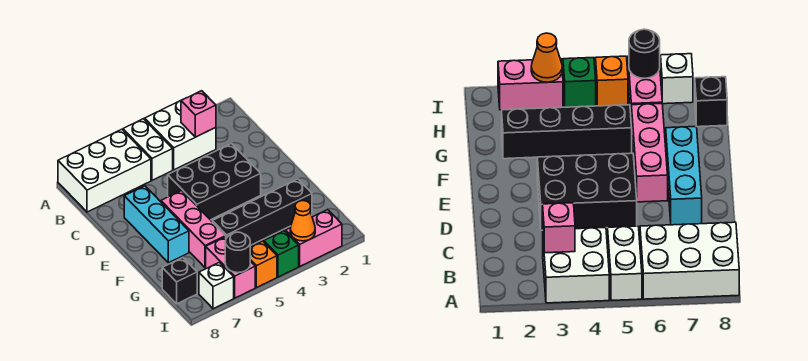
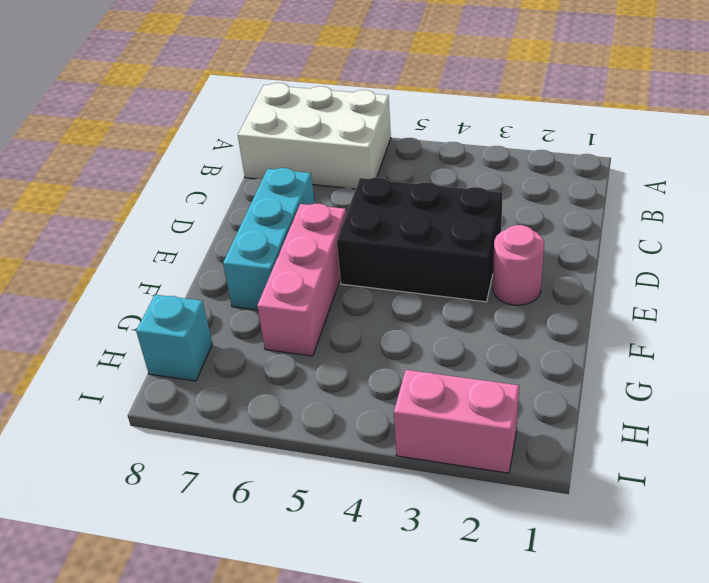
pink round brick E2 level 1 -> none
cyan brick H8 level 1 -> black brick H8 level 1
none -> white brick A3:B4 level 1
none -> white brick A5:B5 level 1
none -> black brick G2:G5 level 1

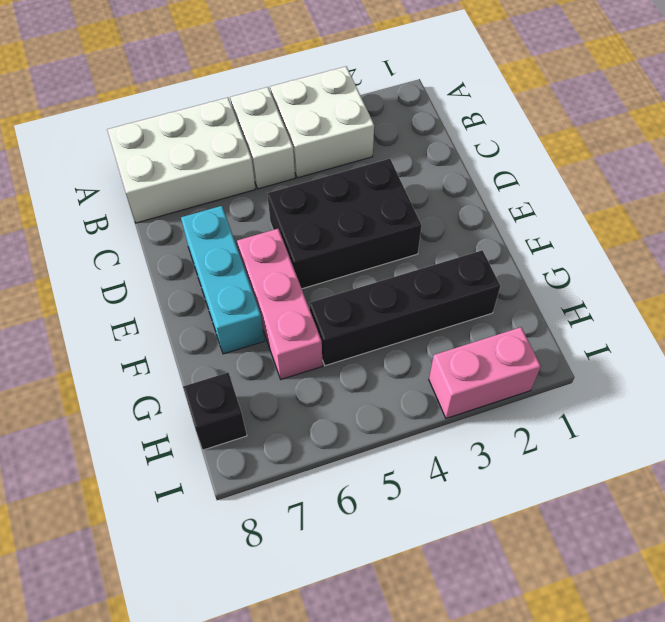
none -> pink brick H6:I6 level 1
none -> green brick I4 level 1
none -> orange brick I5 level 1

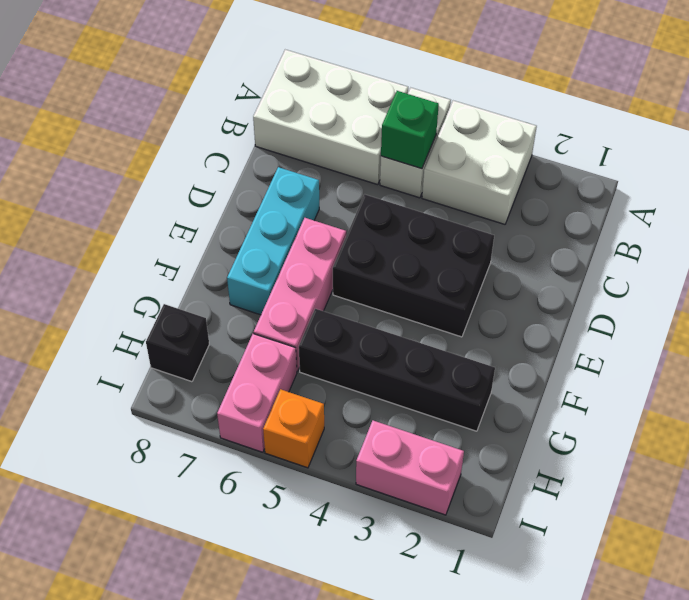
green brick B5 level 2 -> green brick I4 level 1
none -> white brick I7 level 1
none -> pink brick B3 level 2
none -> orange cone I3 level 2

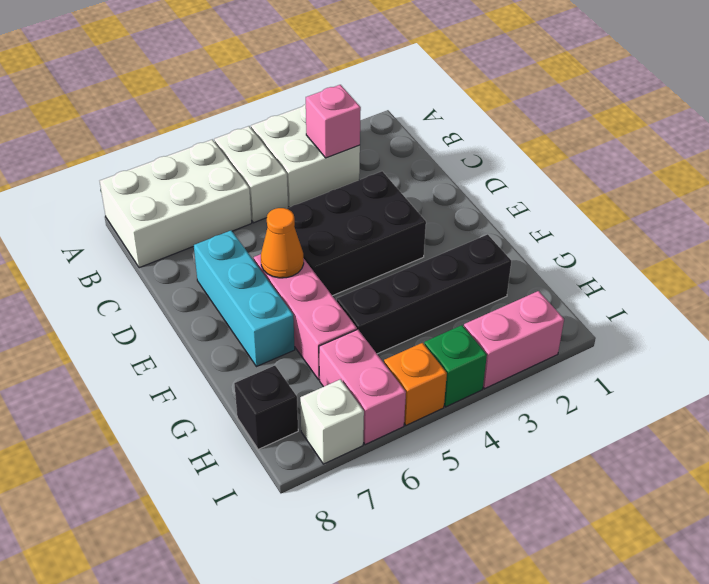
orange cone E6 level 2 -> orange cone I3 level 2
none -> black round brick I6 level 2

